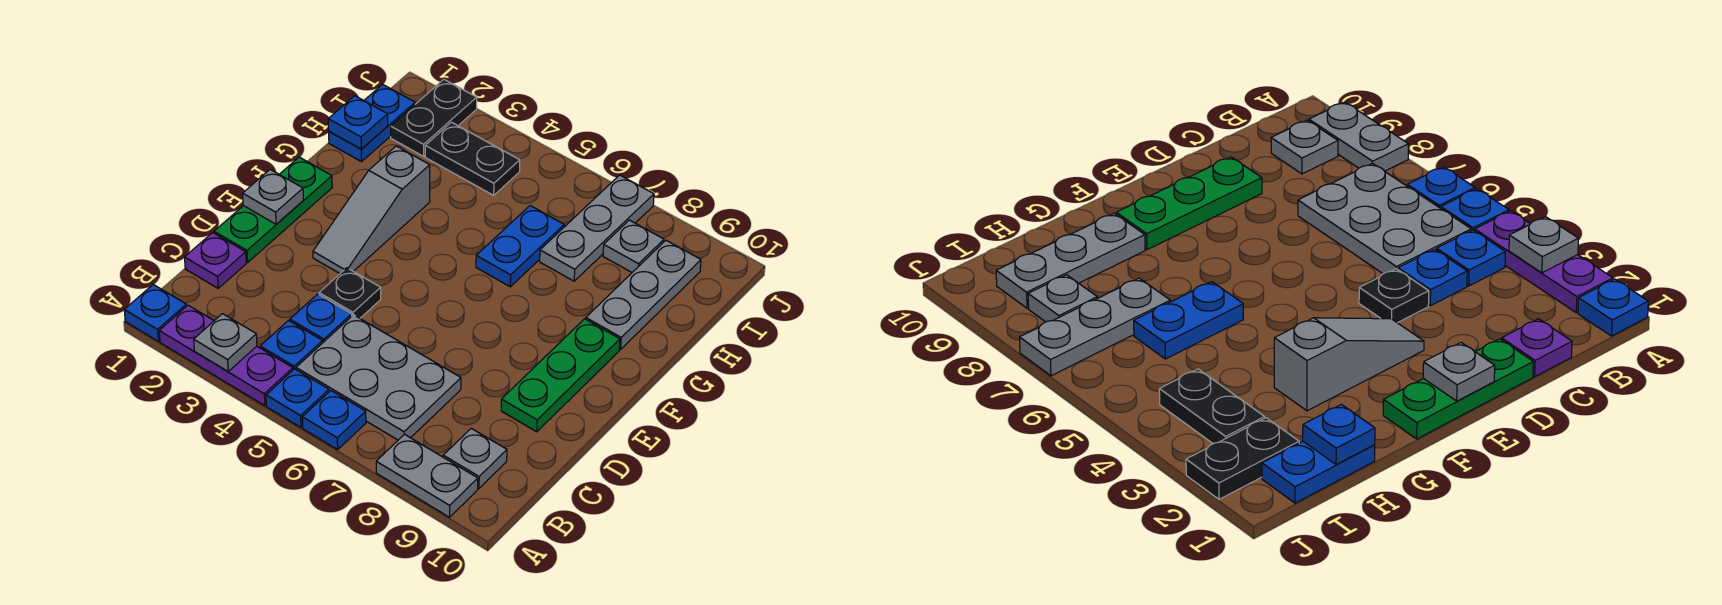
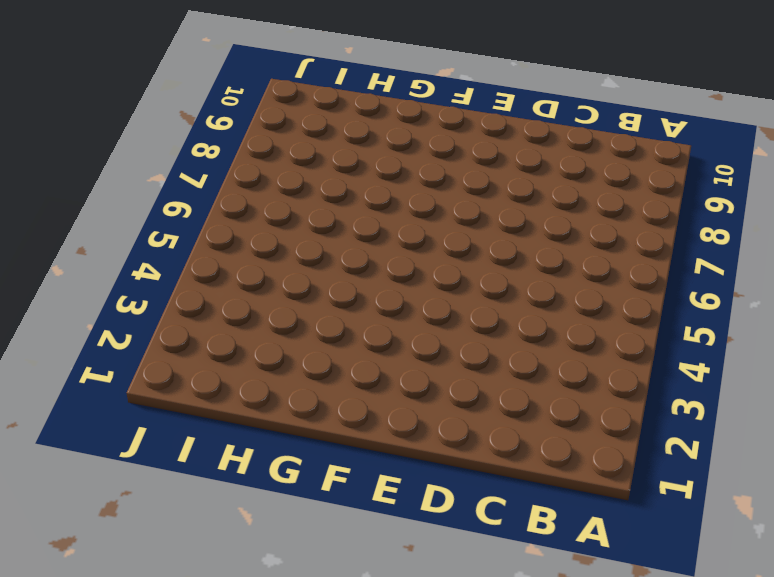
none -> blue plate A1 level 1
none -> purple plate A2:A4 level 1
none -> blue plate A5 level 1

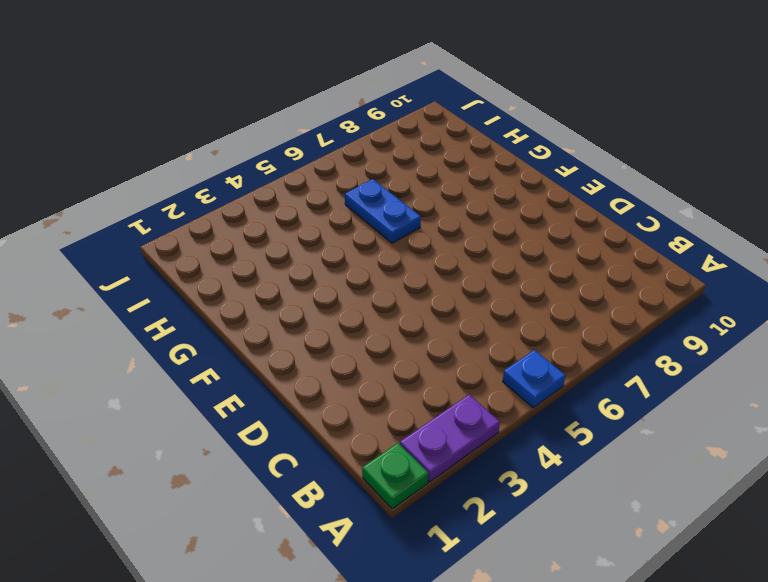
green plate A1 level 1 -> blue plate A1 level 1
purple plate A2:A3 level 1 -> purple plate A2:A4 level 1
none -> blue plate A6 level 1
none -> grey plate A8:A9 level 1
none -> blue plate B4 level 1

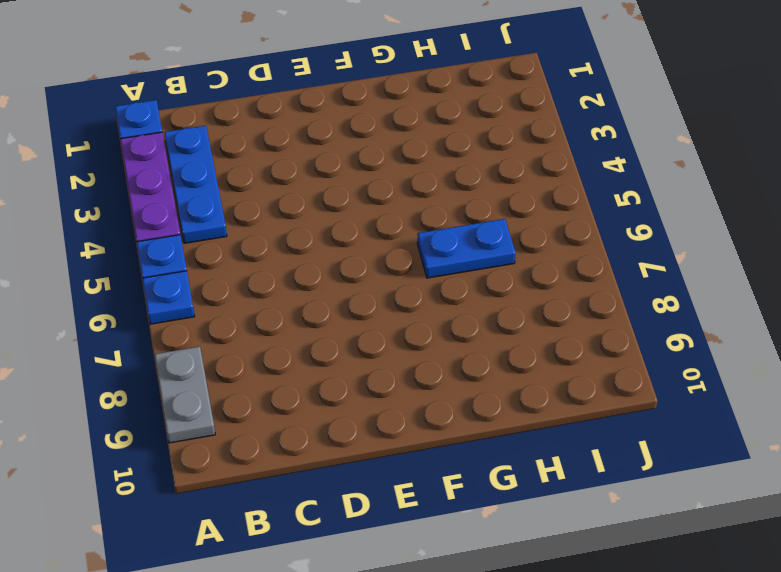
blue plate B2:B4 level 1 -> blue plate B4 level 1
none -> grey plate B5:C7 level 1
none -> grey plate B9 level 1
none -> purple plate C1 level 1

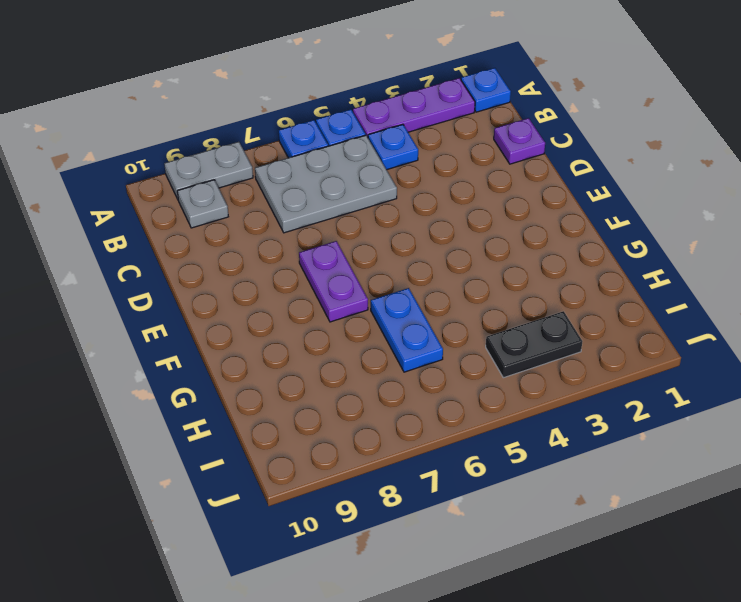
purple plate E7:F7 level 1 -> none
none -> blue plate C4 level 1
none -> green plate D1:F1 level 1
none -> black plate D4 level 1

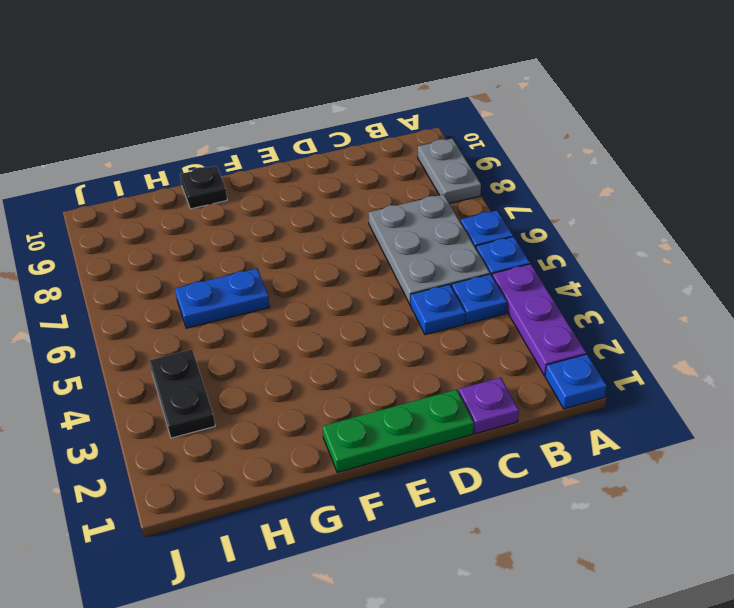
black plate G10 level 1 -> black plate D4 level 1
none -> grey plate B9 level 1
none -> green plate D9:F9 level 1
none -> grey slope E3:G3 level 1 top G

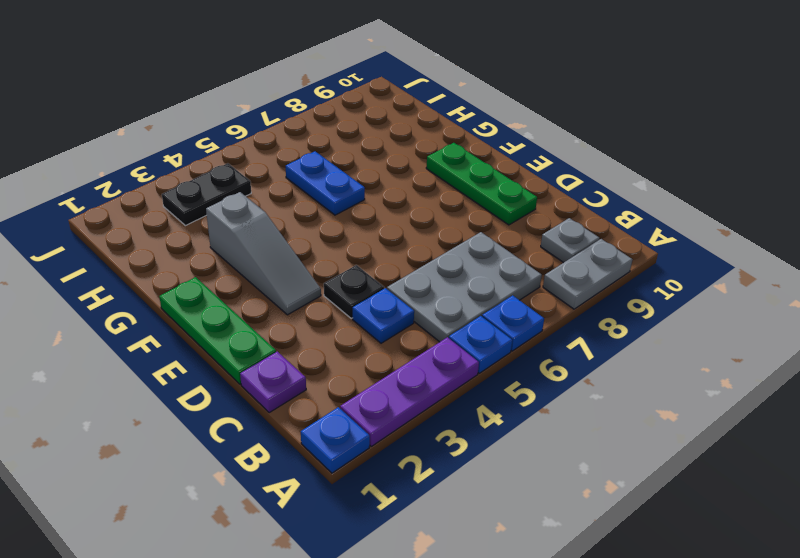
none -> blue plate B4 level 1
none -> grey plate G9:I9 level 1
none -> blue plate H1:I1 level 1

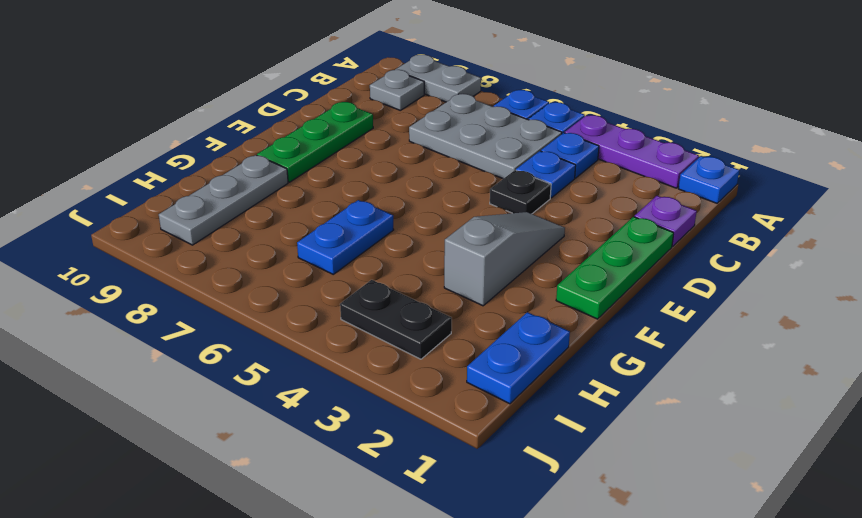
none -> grey plate H7:J7 level 1
none -> black plate I2:J2 level 1
none -> grey plate I8 level 1

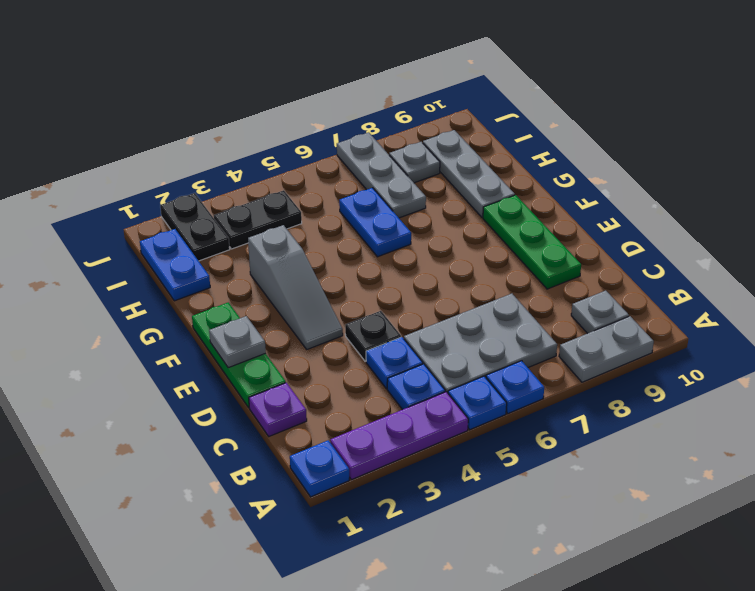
none -> grey plate A3 level 2
none -> blue plate H1 level 2

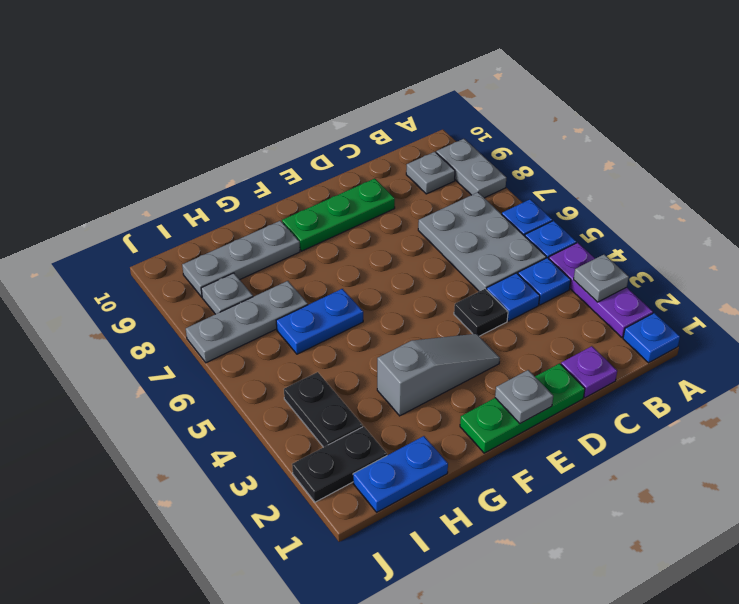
none -> blue plate H1 level 2

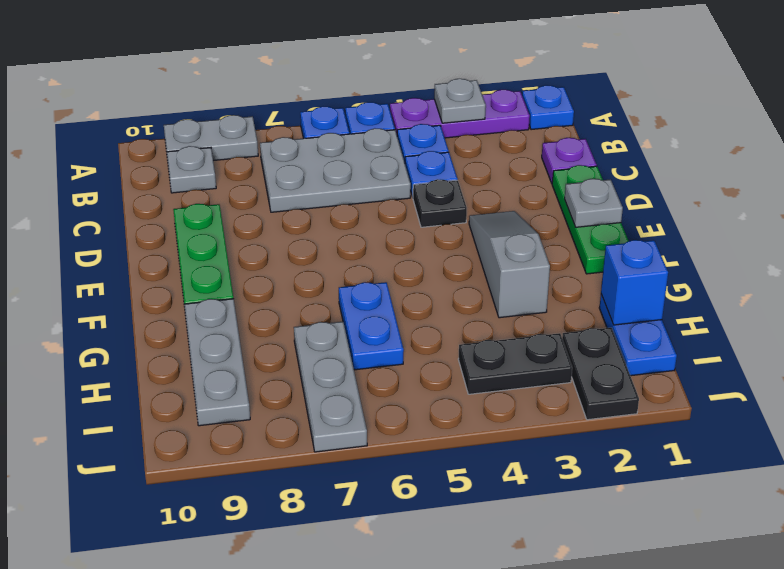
blue brick H1 level 2 -> blue plate H1 level 2
none -> grey plate I8 level 1

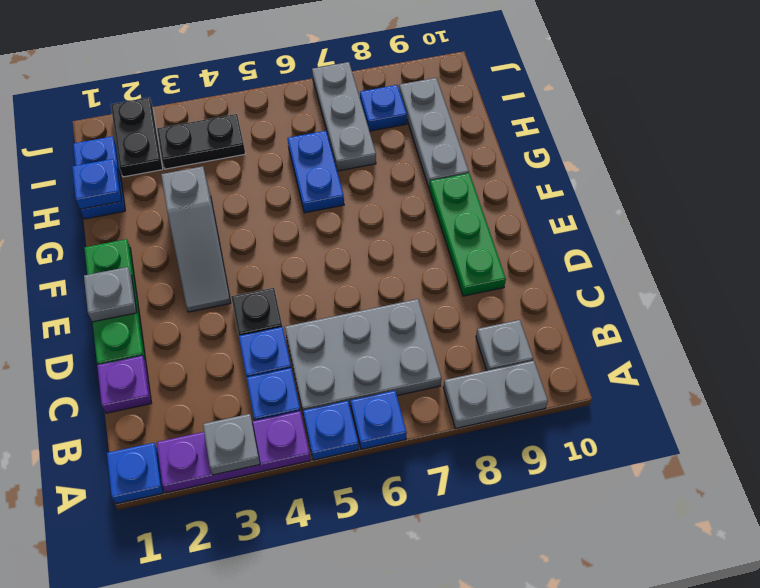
blue plate I8 level 1 -> grey plate I8 level 1

